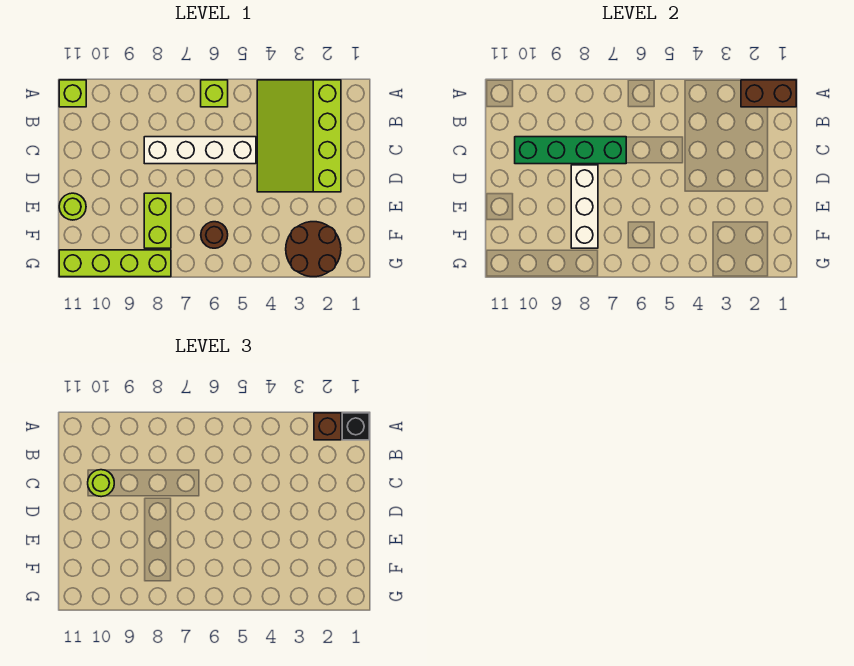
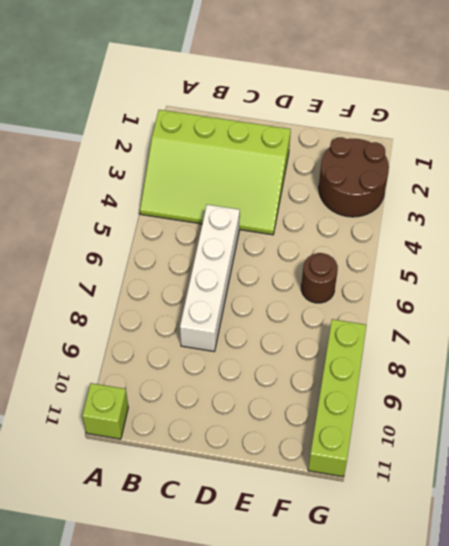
none -> lime brick A6 level 1
none -> lime brick E8:F8 level 1
none -> lime round brick E11 level 1

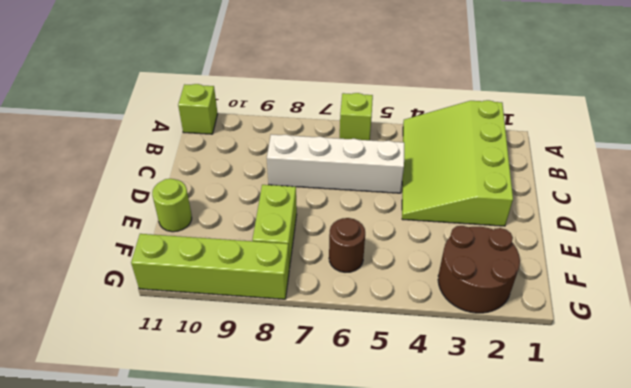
none -> brown brick A1:A2 level 2
none -> green brick C7:C10 level 2
none -> white brick D8:F8 level 2

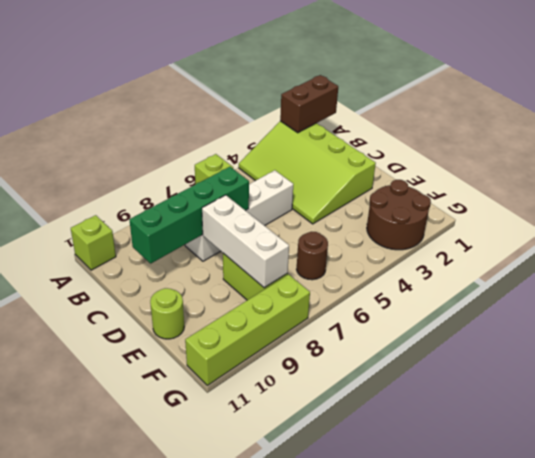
none -> black brick A1 level 3
none -> brown brick A2 level 3
none -> lime round brick C10 level 3

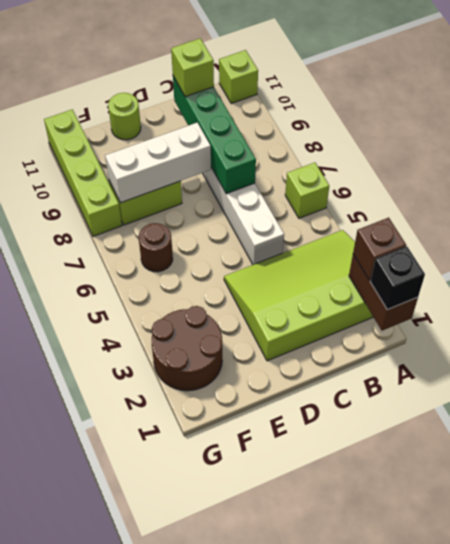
lime brick C10 level 3 -> lime round brick C10 level 3

